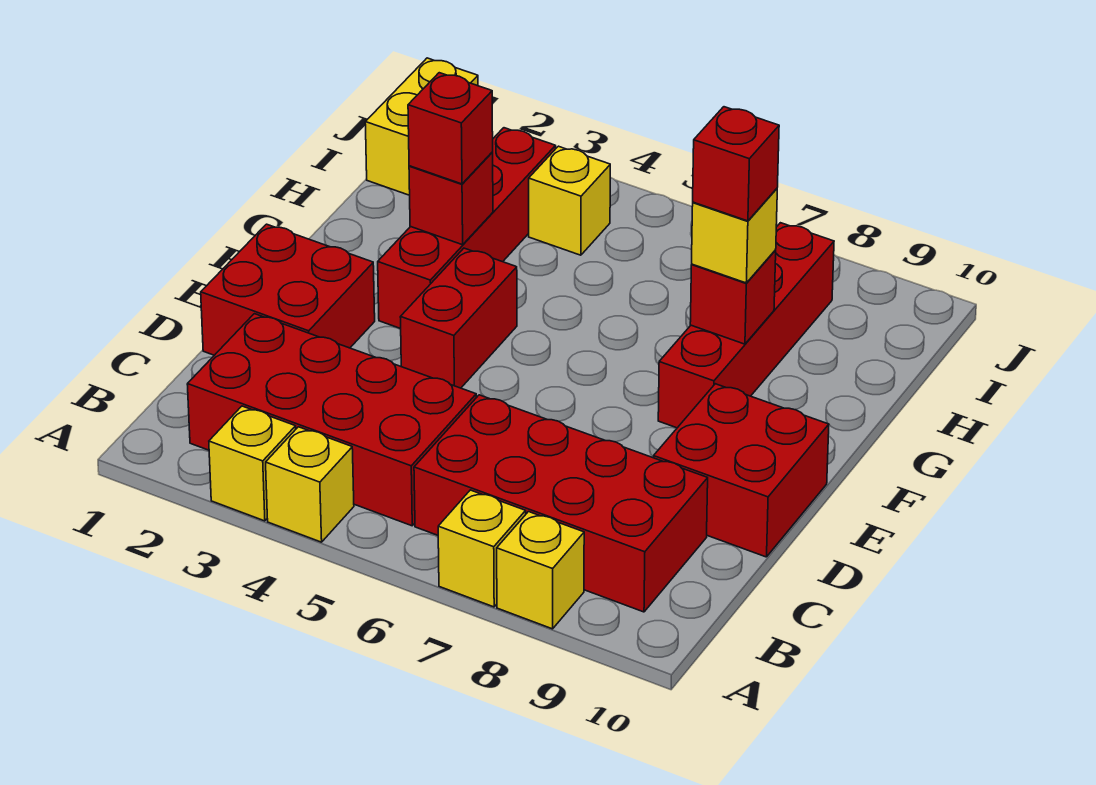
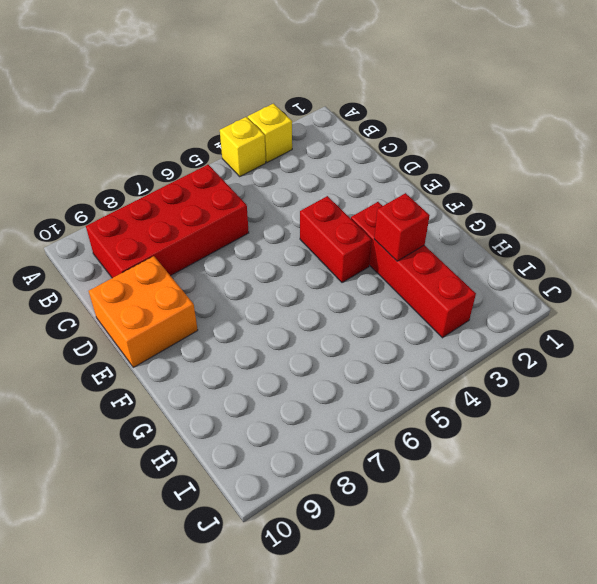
orange brick D9:E10 level 1 -> red brick D9:E10 level 1
none -> yellow brick A7 level 1
none -> yellow brick A8 level 1
none -> red brick B2:C5 level 1

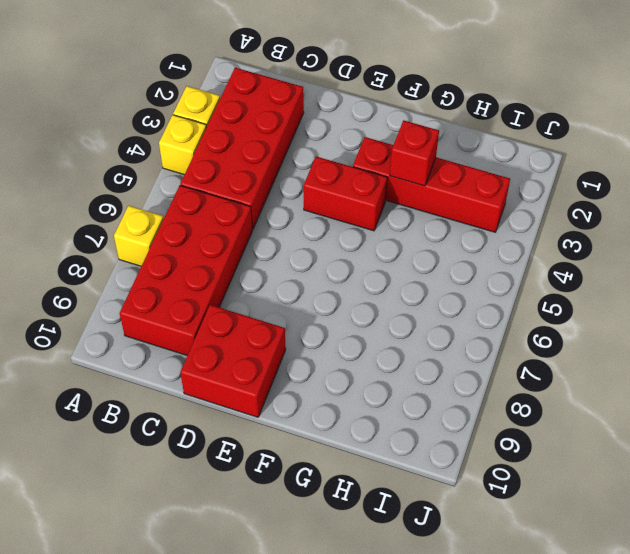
none -> yellow brick A8 level 1
none -> red brick D1:E2 level 1
none -> red brick F8:I8 level 1

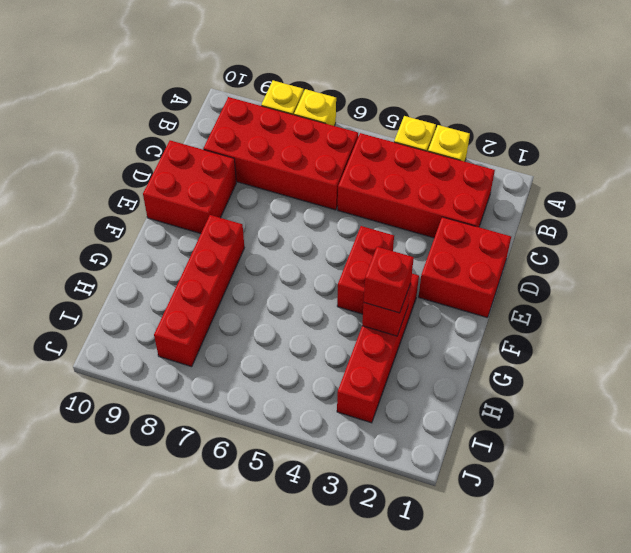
none -> yellow brick I1:J1 level 1
none -> yellow brick I4 level 1
none -> red brick G8 level 2

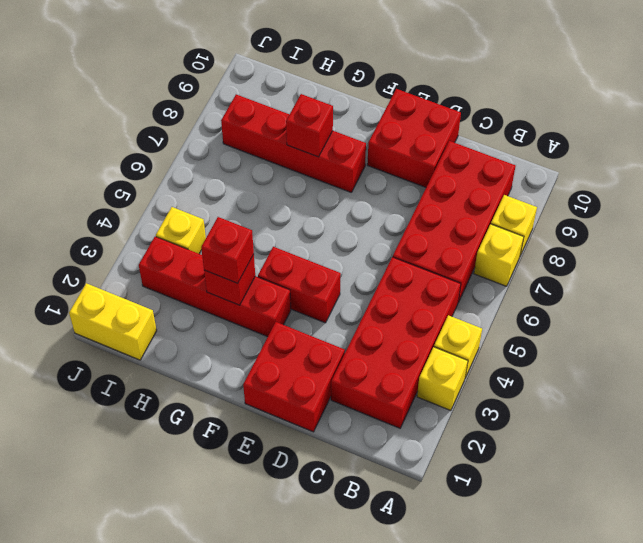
none -> yellow brick G8 level 3
none -> red brick G8 level 4

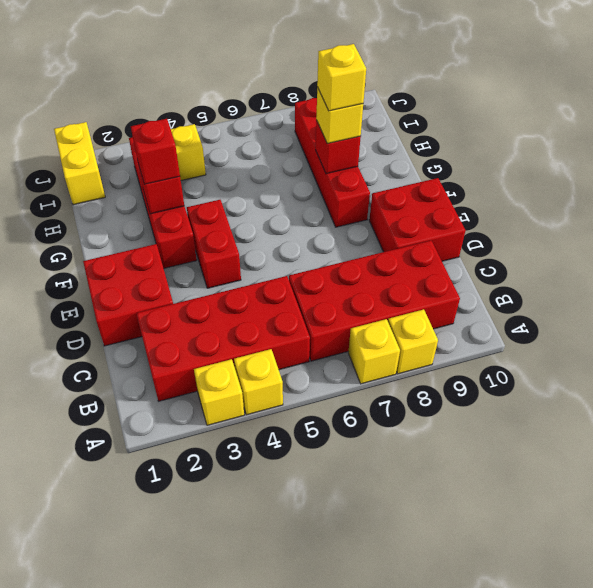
yellow brick G8 level 4 -> red brick G8 level 4

